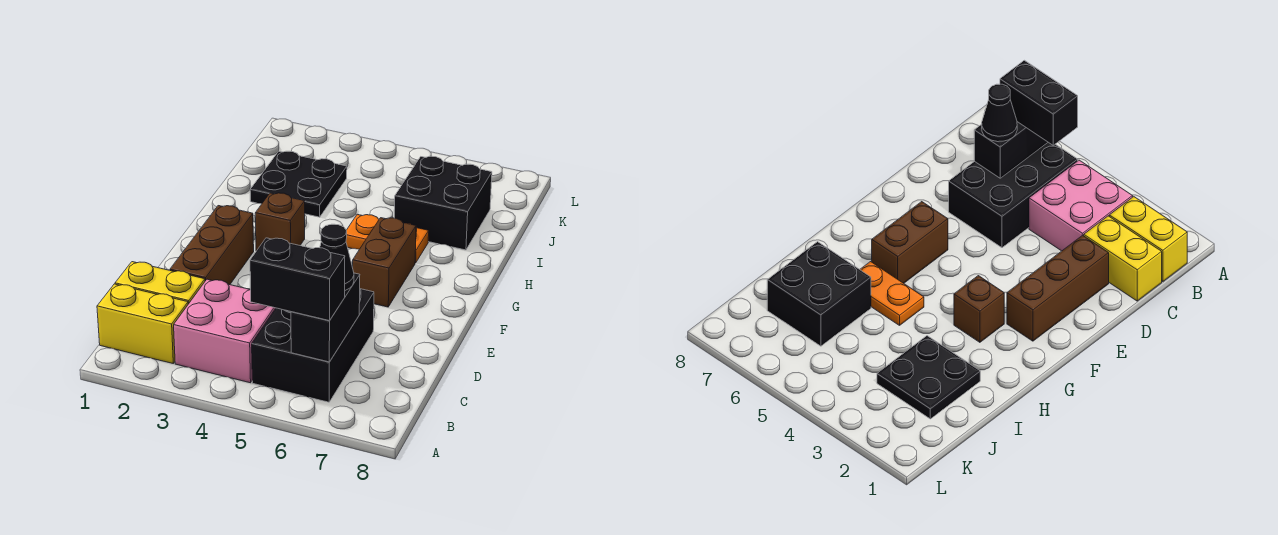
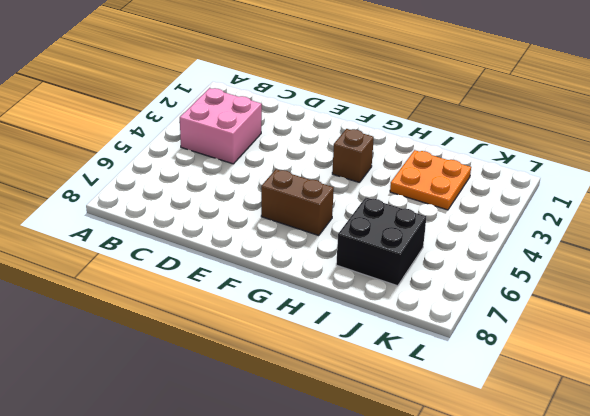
orange plate I2:J3 level 1 -> black plate I2:J3 level 1
none -> yellow brick B1:B2 level 1
none -> black brick B5:D6 level 1
none -> yellow brick C1:C2 level 1

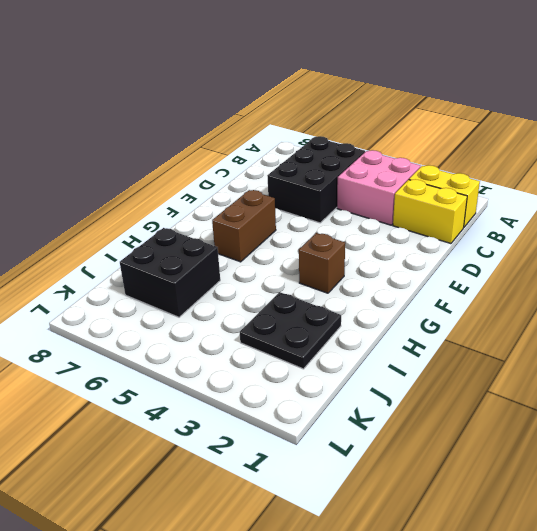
none -> brown brick D2:F2 level 1
none -> orange plate H5:H6 level 1
none -> black brick B6:C6 level 2

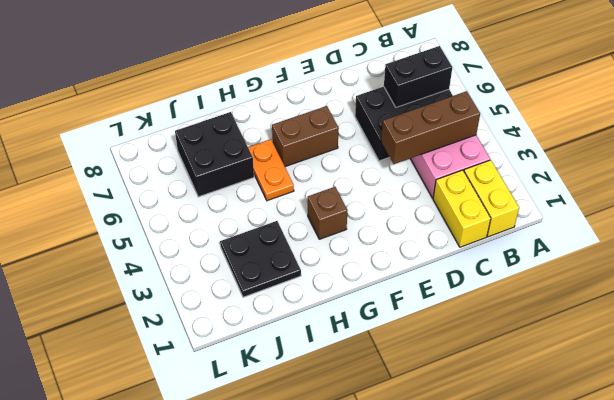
brown brick B4:D4 level 2 -> brown brick D2:F2 level 1
none -> black brick B5:B6 level 3
none -> black cone C6 level 3

